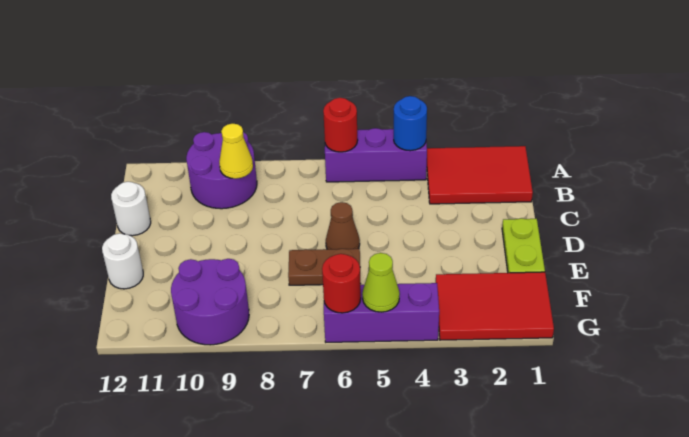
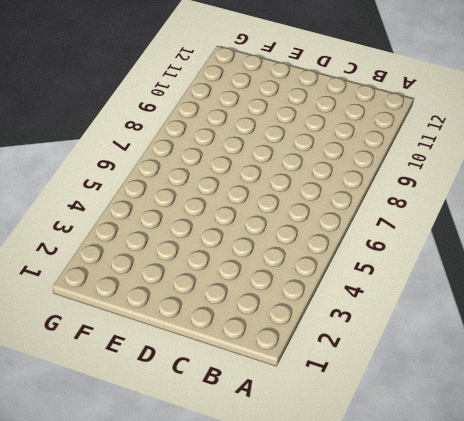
none -> red tile A1:B3 level 1
none -> purple brick A4:A6 level 1
none -> purple round brick A9:B10 level 1

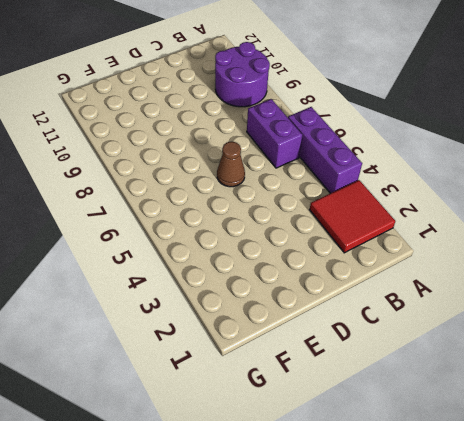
red tile A2:B3 level 1 -> red tile A1:B3 level 1
purple brick B6:B7 level 1 -> none
none -> white round brick C12 level 1
none -> lime plate D1:E1 level 1
none -> brown plate E6:E7 level 1

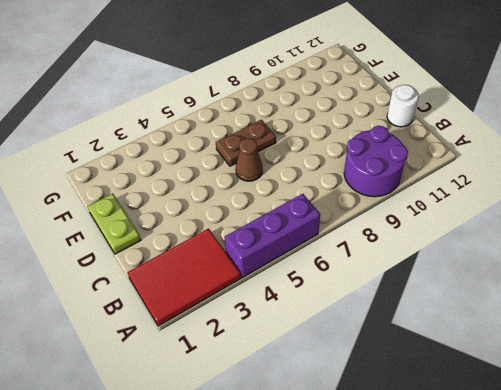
none -> white round brick E12 level 1
none -> red tile F1:G3 level 1
none -> purple round brick F9:G10 level 1

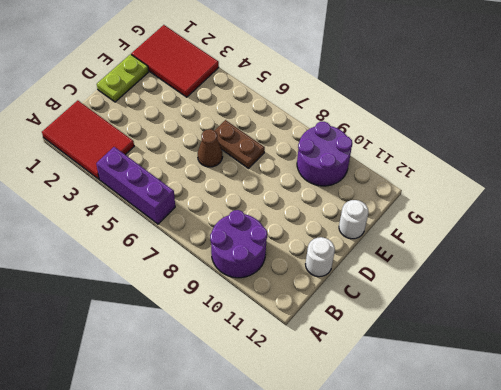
none -> purple brick G4:G6 level 1
none -> blue round brick A4 level 2
none -> red round brick A6 level 2

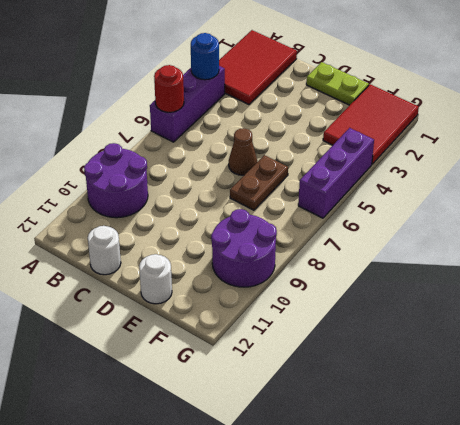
none -> yellow cone B9 level 2
none -> lime cone G5 level 2
none -> red round brick G6 level 2

